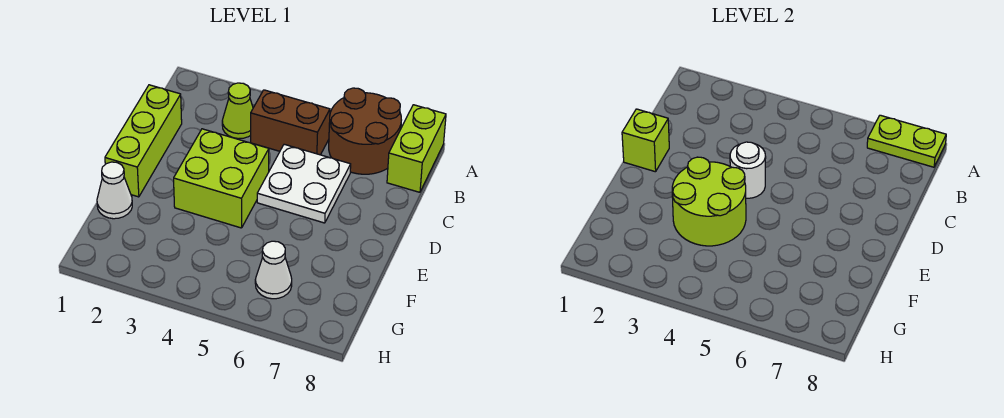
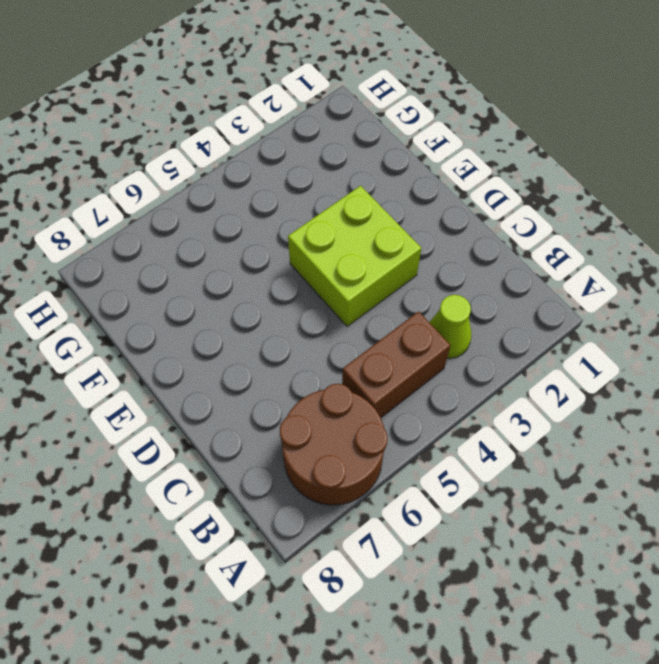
none -> lime brick A8:B8 level 1
none -> lime brick C1:E1 level 1
none -> white plate C5:D6 level 1

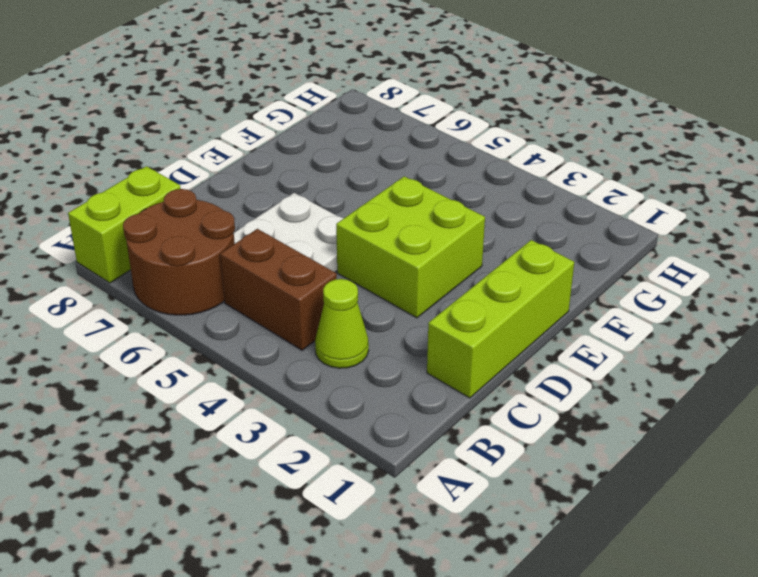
none -> white cone F1 level 1
none -> white cone G6 level 1
none -> lime plate A7:A8 level 2

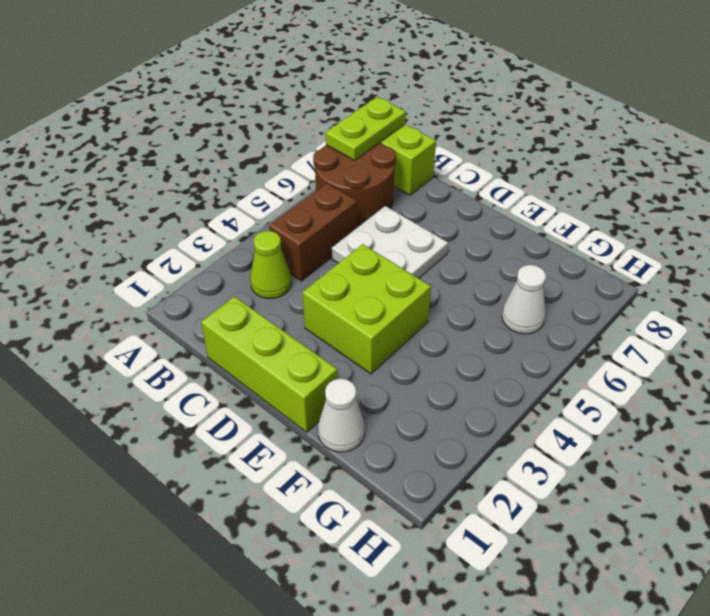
none -> lime brick D1 level 2
none -> white round brick D4 level 2
none -> lime round brick E3:F4 level 2

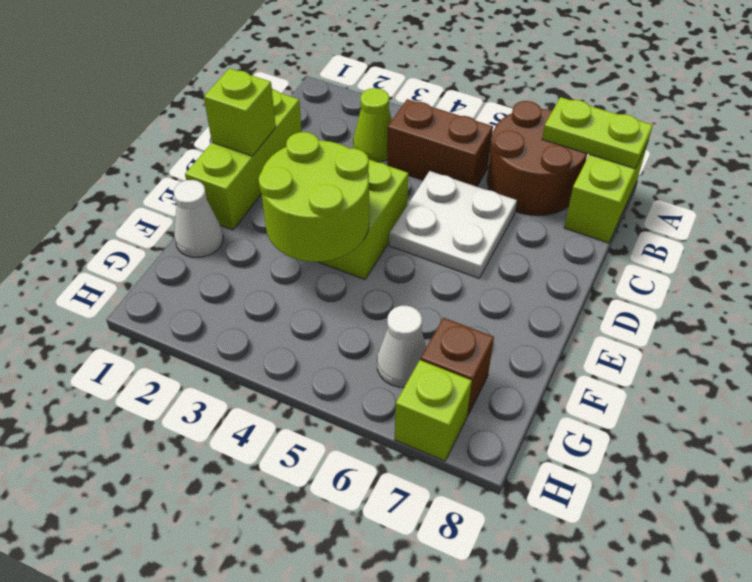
brown brick G7 level 1 -> none
lime brick H7 level 1 -> none
none -> white round brick D4 level 2

